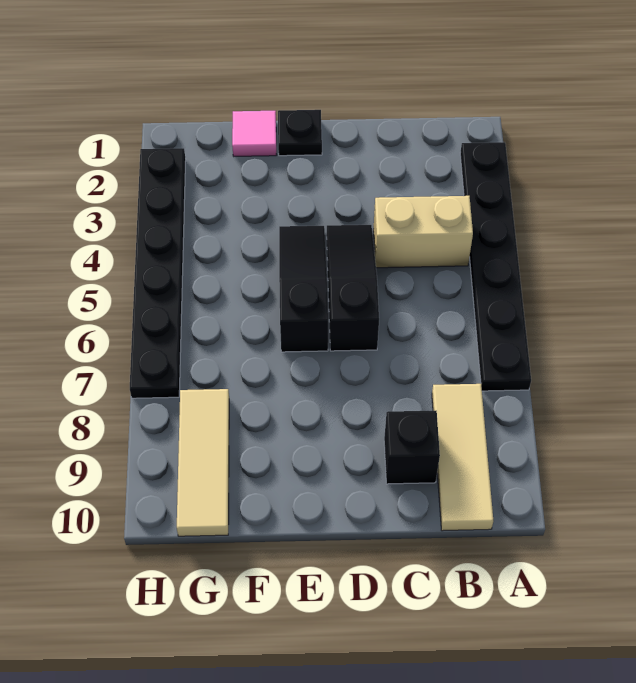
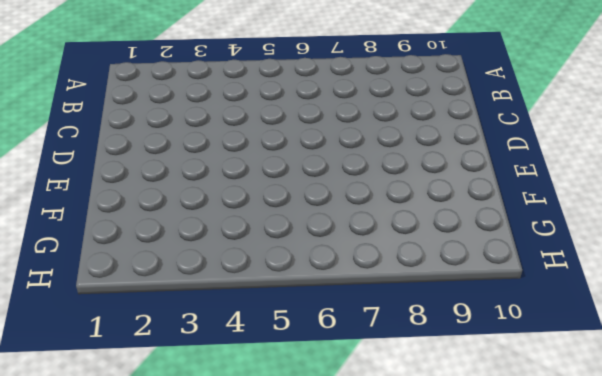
none -> black plate A2:A7 level 1
none -> tan brick B4:C4 level 1

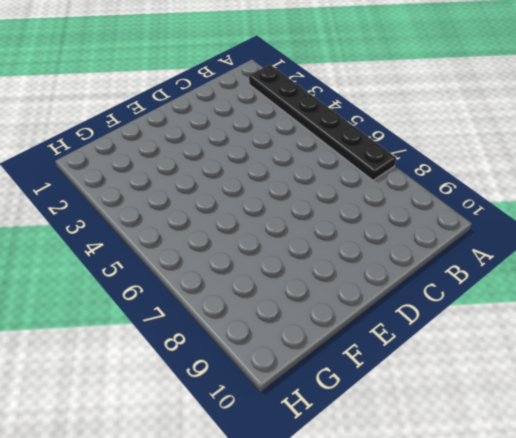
none -> tan brick B4:C4 level 1
none -> tan tile B8:B10 level 1

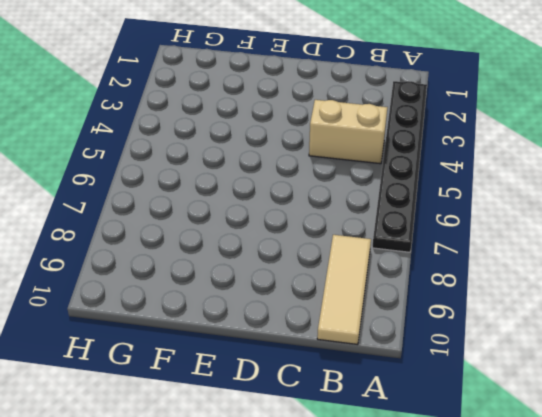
none -> black brick C9 level 1
none -> black slope D4:D6 level 1 top 6

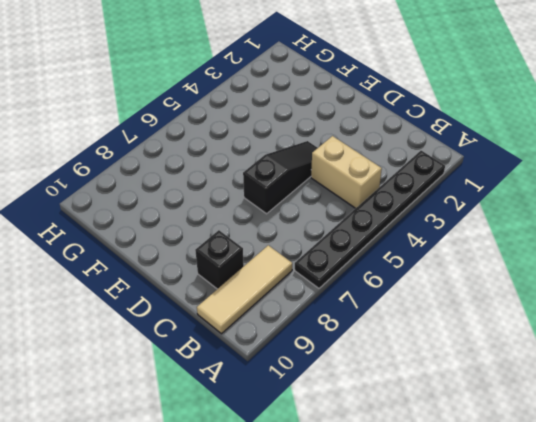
none -> black plate E1 level 1
none -> black slope E4:E6 level 1 top 6

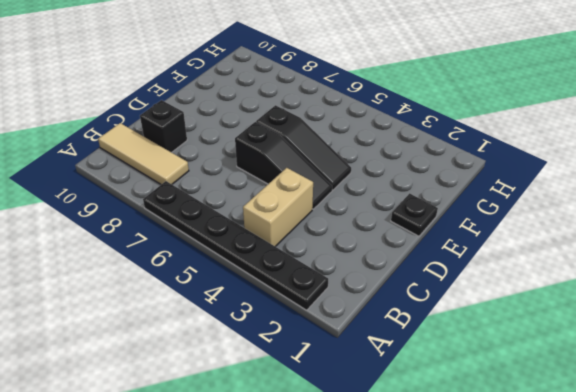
none -> pink tile F1 level 1
none -> tan tile G8:G10 level 1

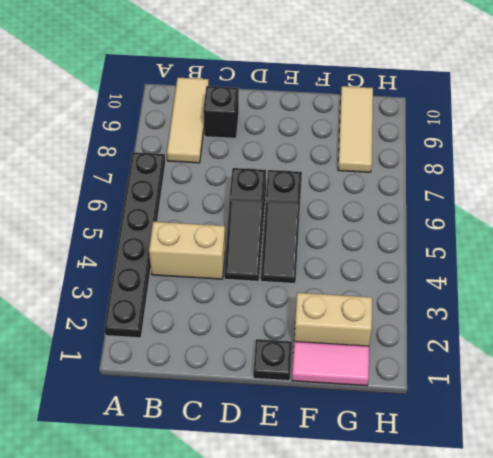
pink tile F1:G1 level 1 -> pink tile F1 level 1
tan brick F2:G2 level 1 -> none
none -> black plate H2:H7 level 1

